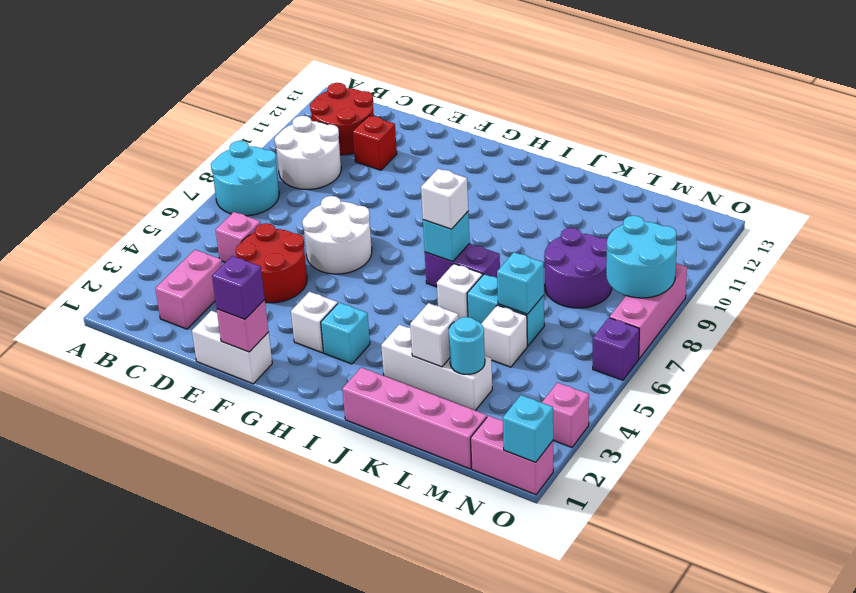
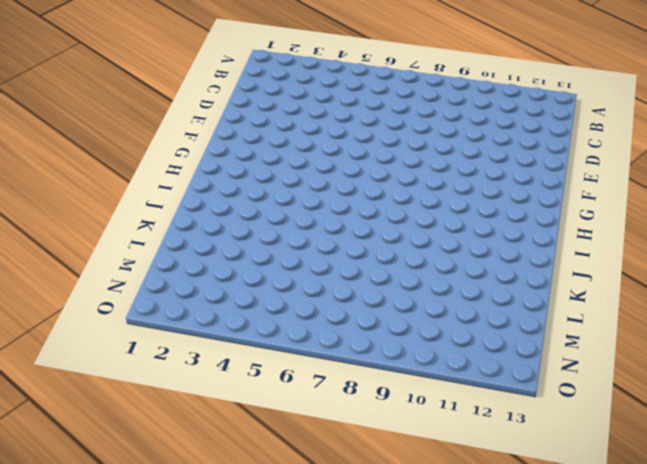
none -> cyan round brick A7:B8 level 1
none -> white round brick B9:C10 level 1
none -> red round brick B11:C12 level 1
none -> pink brick C2:C3 level 1

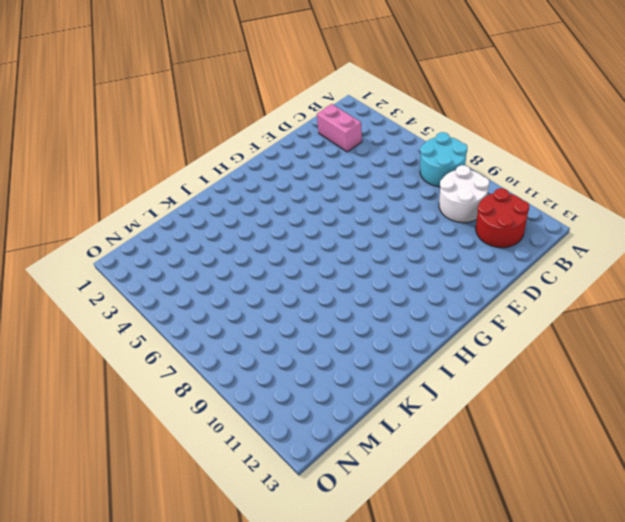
none -> pink brick C5 level 1
none -> red round brick D4:E5 level 1
none -> red brick D11 level 1
none -> white brick E1:F1 level 1

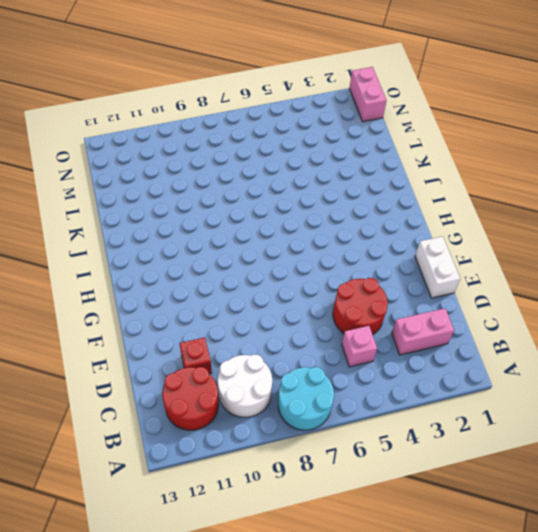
none -> white round brick E6:F7 level 1
none -> white brick G3 level 1
none -> cyan brick H3 level 1
none -> purple brick I7:J7 level 1

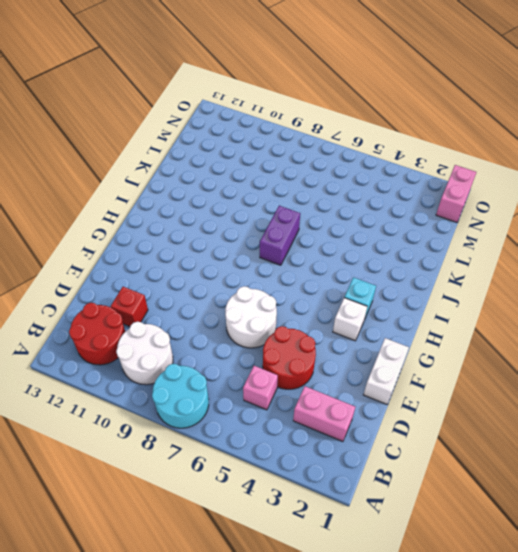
none -> pink brick J1:M1 level 1
none -> white brick J3:L3 level 1
none -> white brick J6 level 1
none -> cyan brick K6:L6 level 1

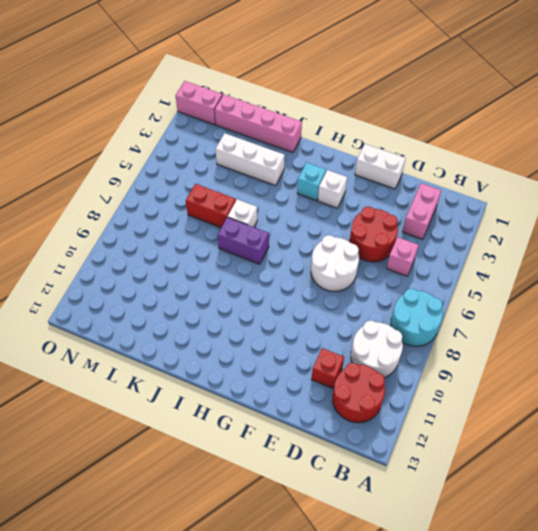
red brick K6:L6 level 1 -> cyan brick K6:L6 level 1
none -> white brick L5 level 1
none -> purple round brick L8:M9 level 1
none -> pink brick O3 level 1
none -> purple brick O6 level 1

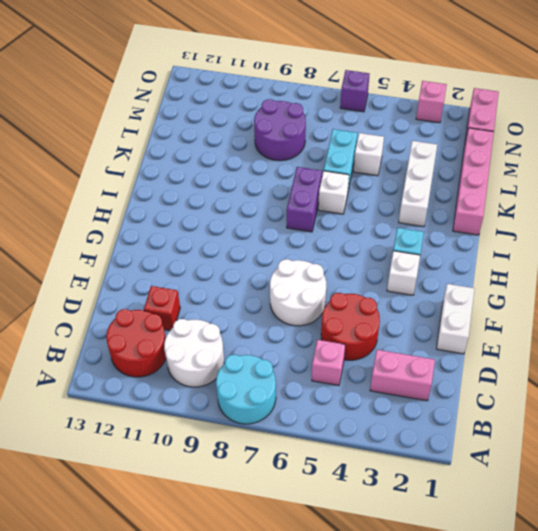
none -> pink brick O7:O9 level 1
none -> pink brick F1 level 2
none -> cyan brick I7 level 2
none -> white brick K3 level 2

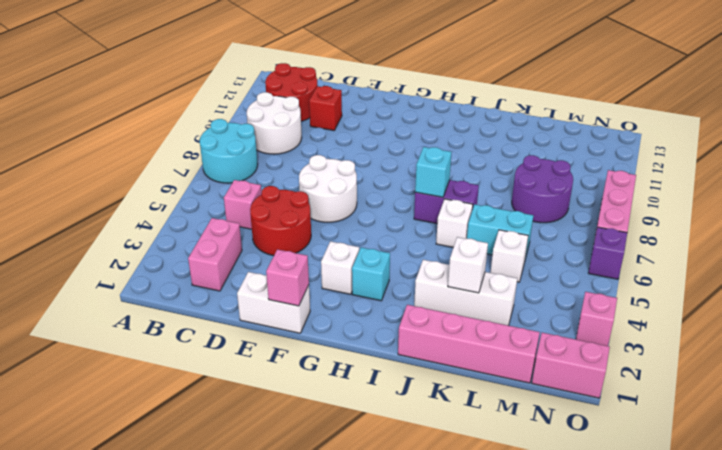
none -> cyan round brick L3 level 2
none -> cyan brick L6 level 2
none -> cyan round brick N8:O9 level 2
none -> cyan brick O1 level 2

